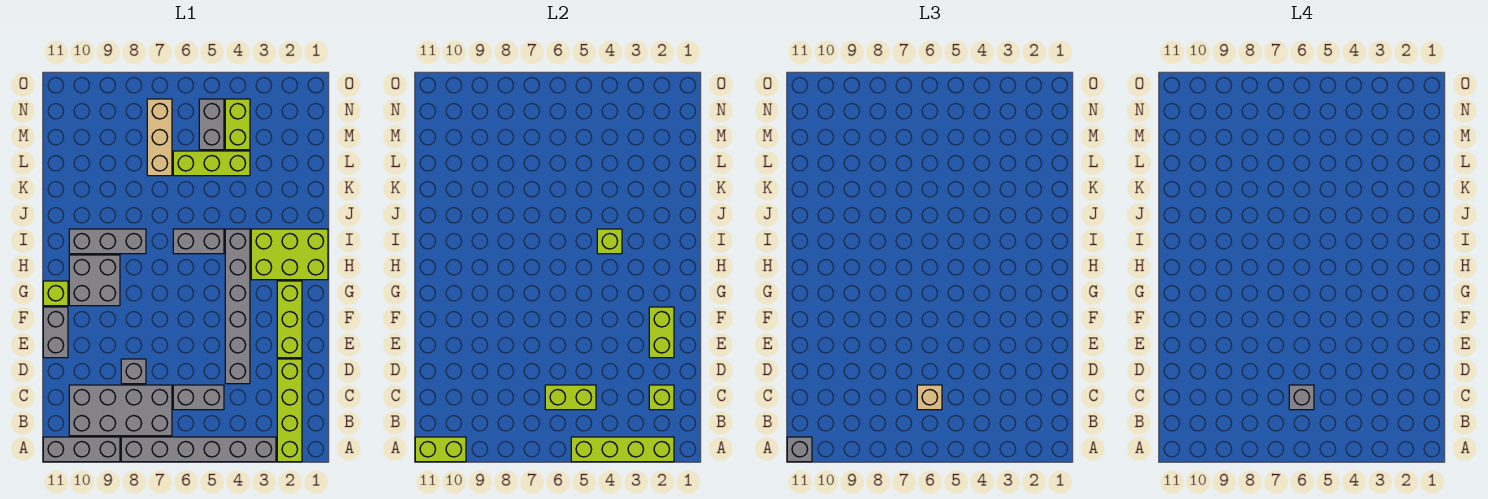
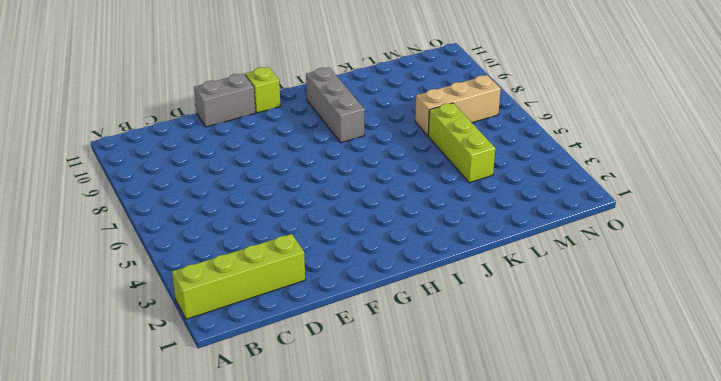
none -> grey brick A3:A8 level 1
none -> grey brick A9:A11 level 1
none -> grey brick B7:C10 level 1

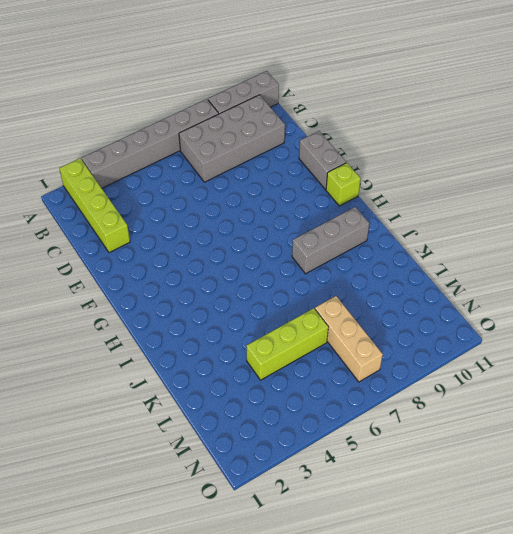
none -> grey brick C5:C6 level 1
none -> grey brick D4:I4 level 1
none -> grey brick D8 level 1

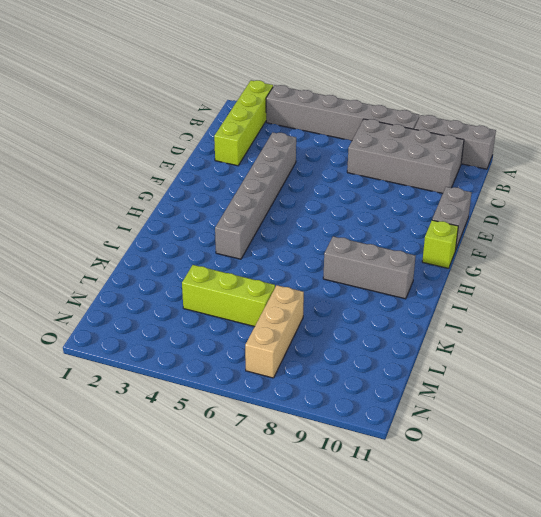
none -> grey brick C5:C6 level 1
none -> grey brick D8 level 1
none -> lime brick E2:G2 level 1

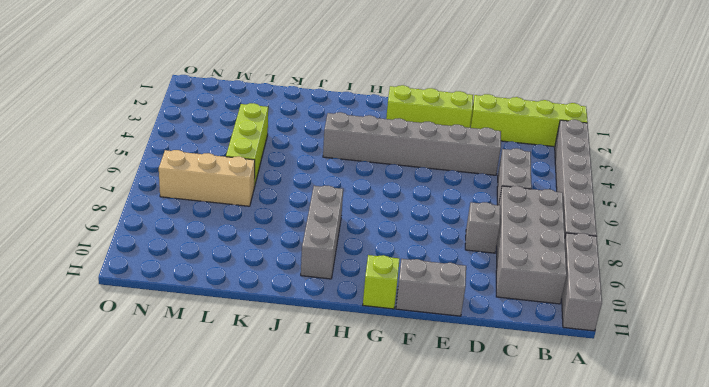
none -> grey brick G9:H10 level 1
none -> lime brick H1:I3 level 1
none -> grey brick I5:I6 level 1

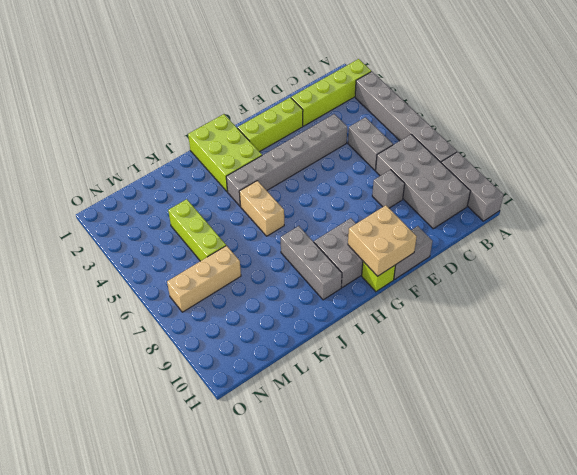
tan brick F10:G11 level 2 -> none
tan brick I5:I6 level 1 -> grey brick I5:I6 level 1
none -> lime brick M4:N4 level 1
none -> grey brick M5:N5 level 1
none -> lime brick A2:A5 level 2

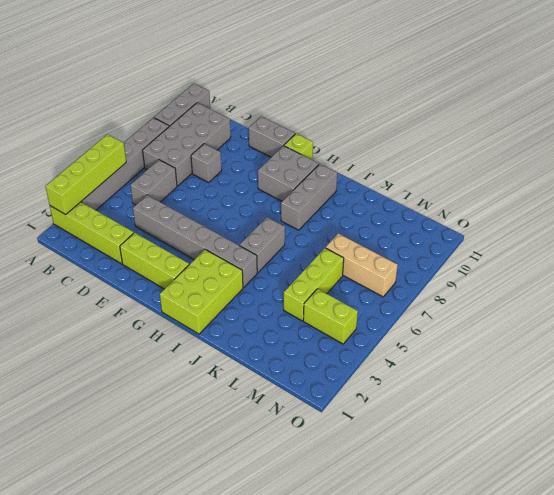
none -> grey brick M5:N5 level 1
none -> lime brick A10:A11 level 2
none -> lime brick C2 level 2

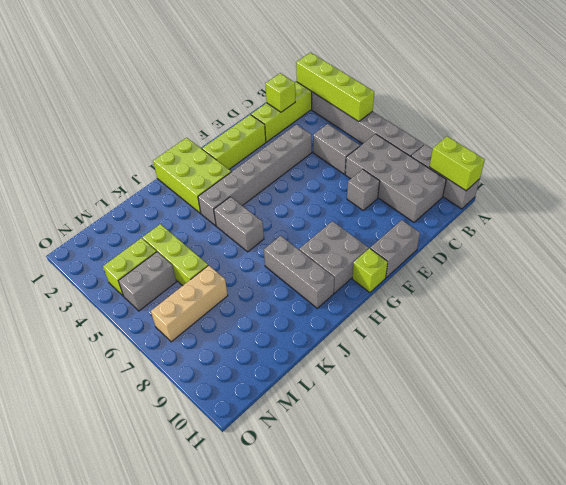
none -> lime brick C5:C6 level 2
none -> lime brick E2:F2 level 2
none -> lime brick I4 level 2

